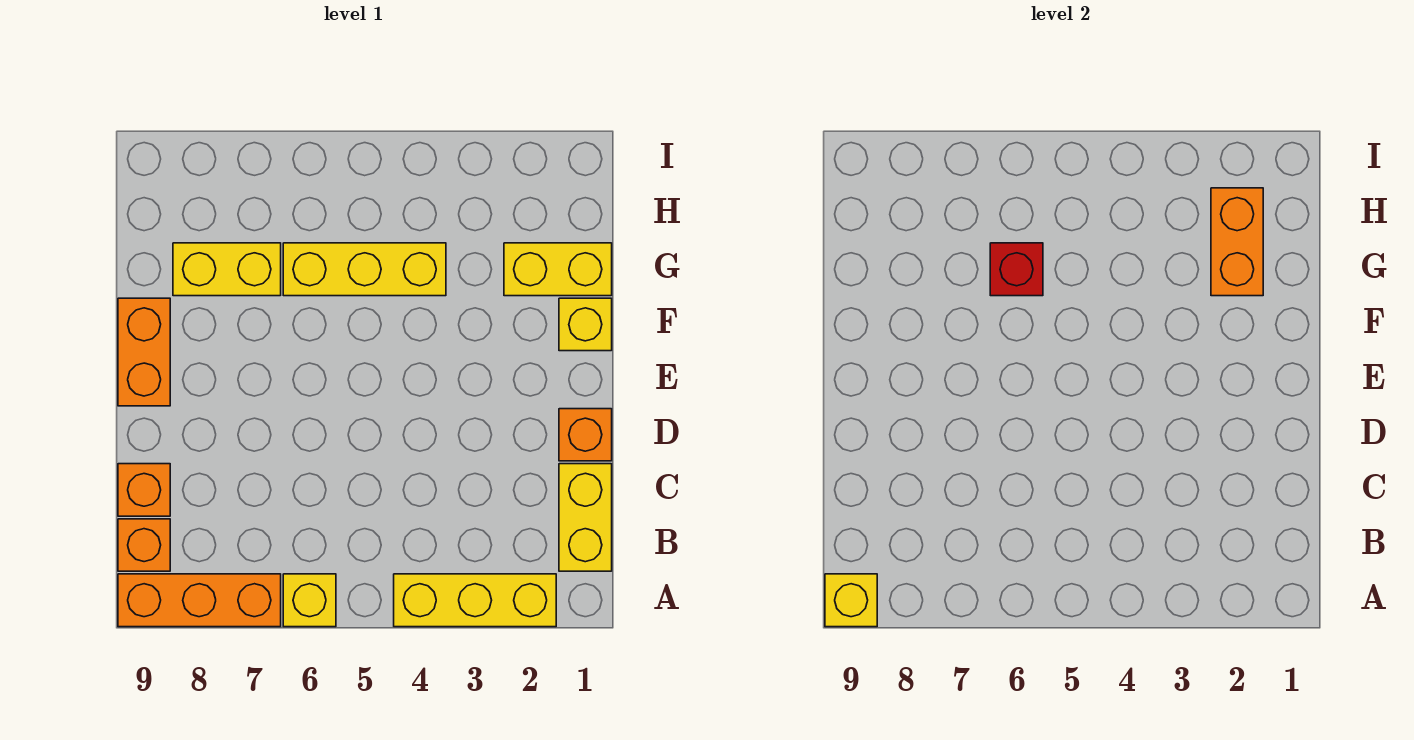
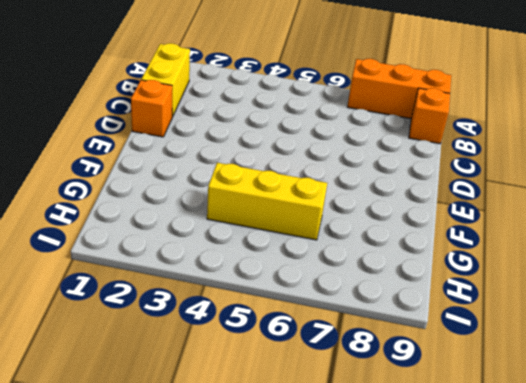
none -> yellow brick A2:A4 level 1
none -> yellow brick A6 level 1
none -> orange brick C9 level 1

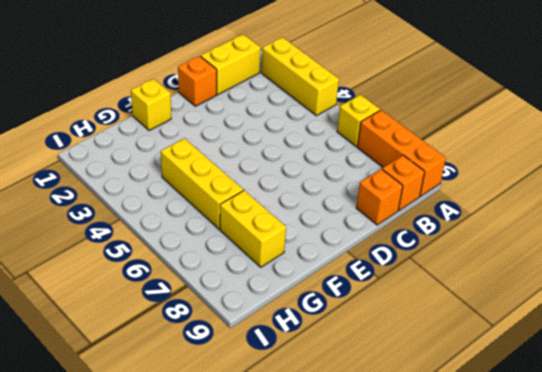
none -> orange brick E9:F9 level 1
none -> yellow brick G1:G2 level 1
none -> yellow brick A9 level 2

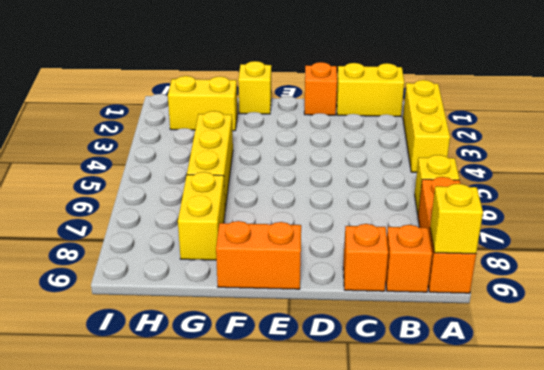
yellow brick G2:H2 level 1 -> yellow brick G1:G2 level 1
none -> orange brick G2:H2 level 2
none -> red brick G6 level 2

